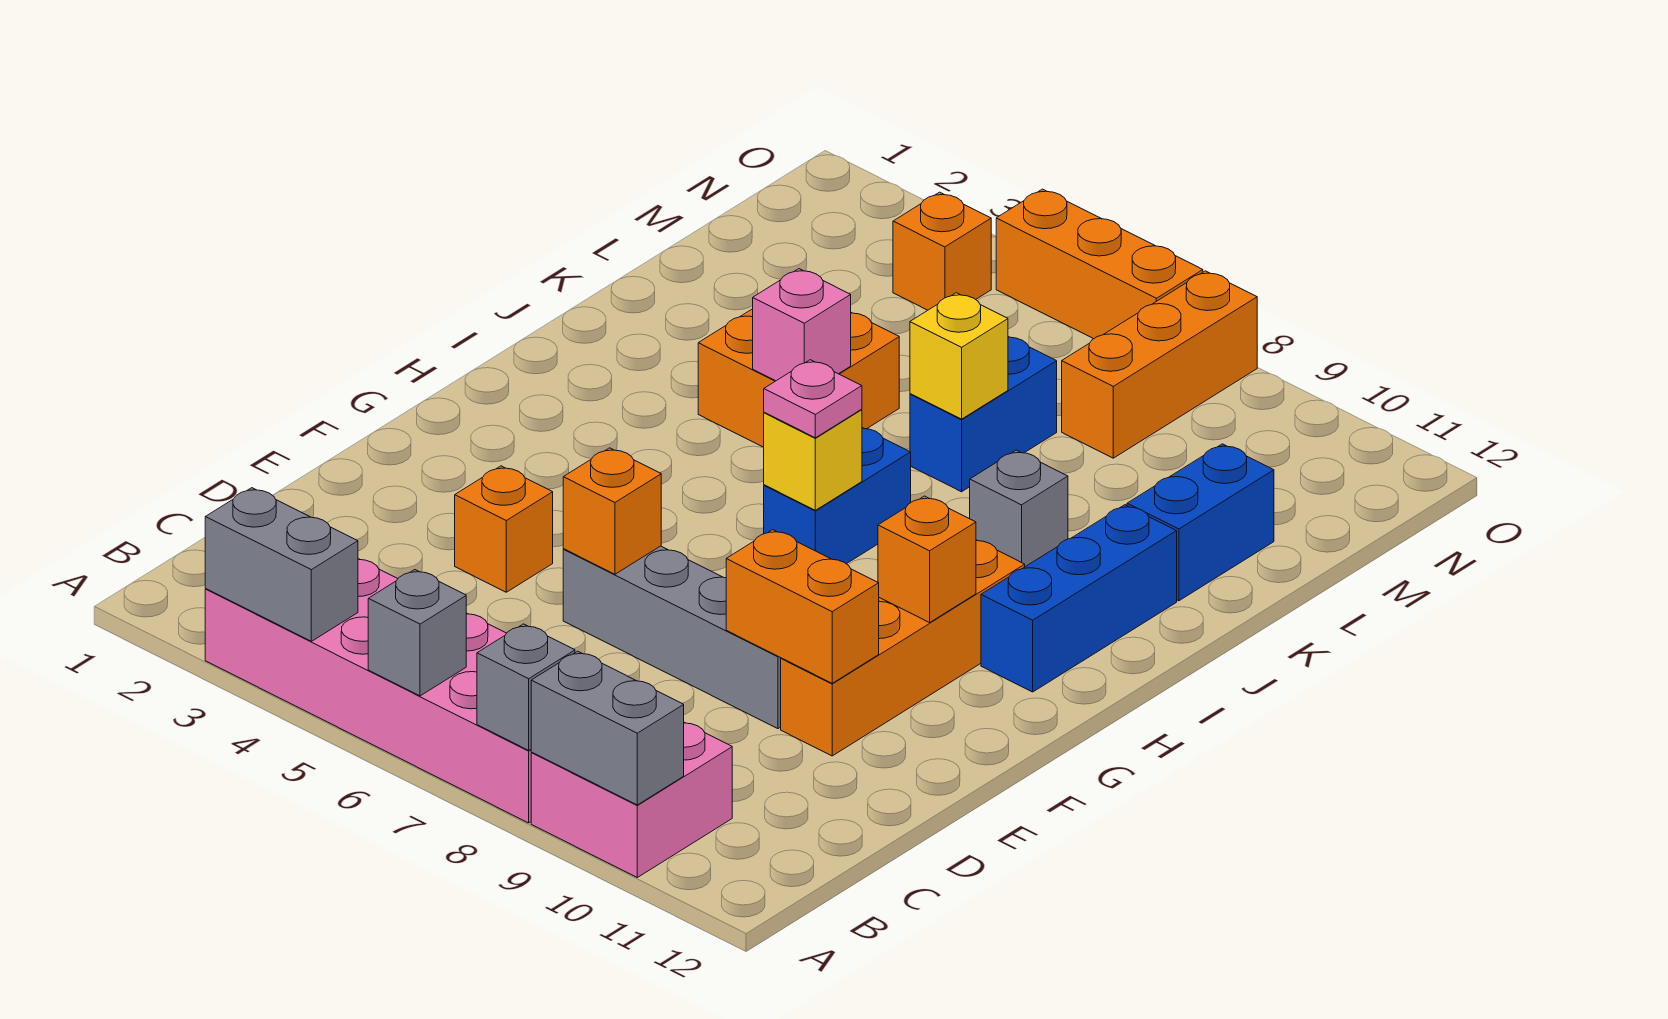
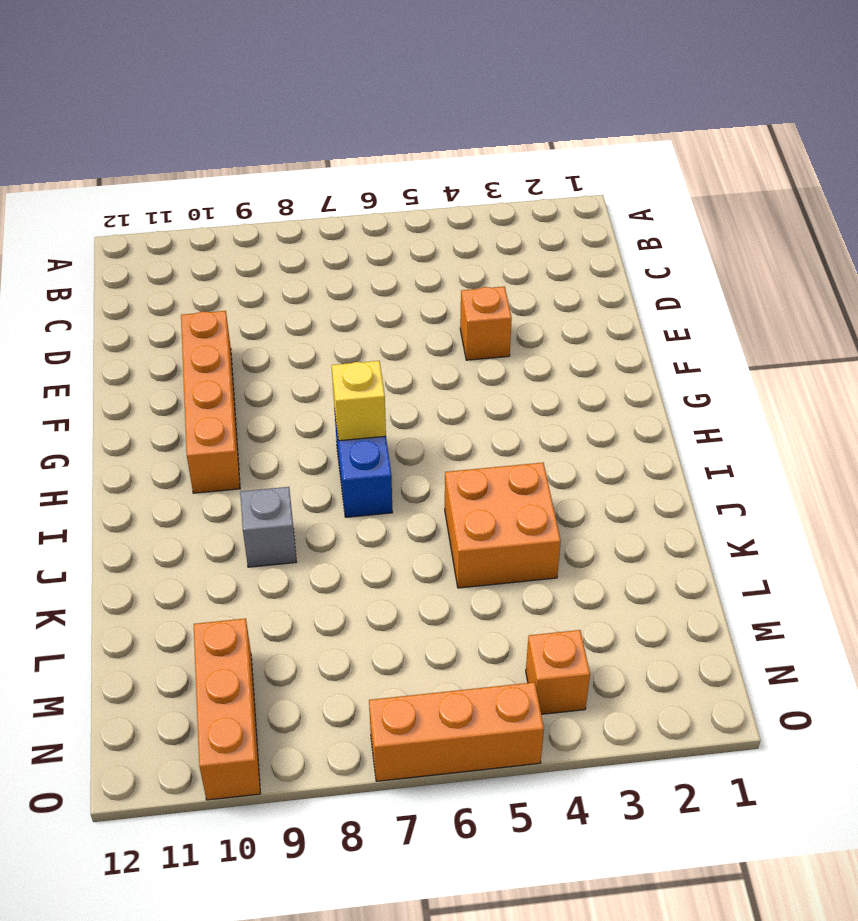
orange brick M10:O10 level 1 -> orange brick M8:O8 level 1
none -> pink brick A3:B8 level 1
none -> pink brick A9:B10 level 1
none -> grey brick E6:E9 level 1

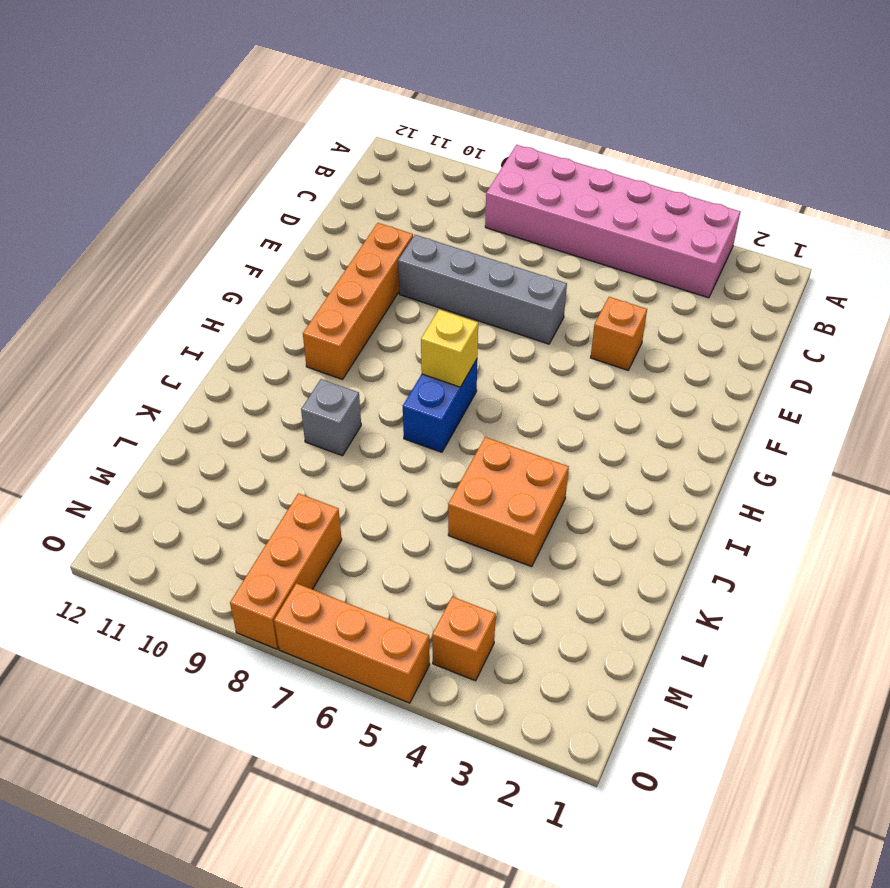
none -> pink brick A9:B10 level 1
none -> blue brick H11:J11 level 1
none -> blue brick K7:L7 level 1

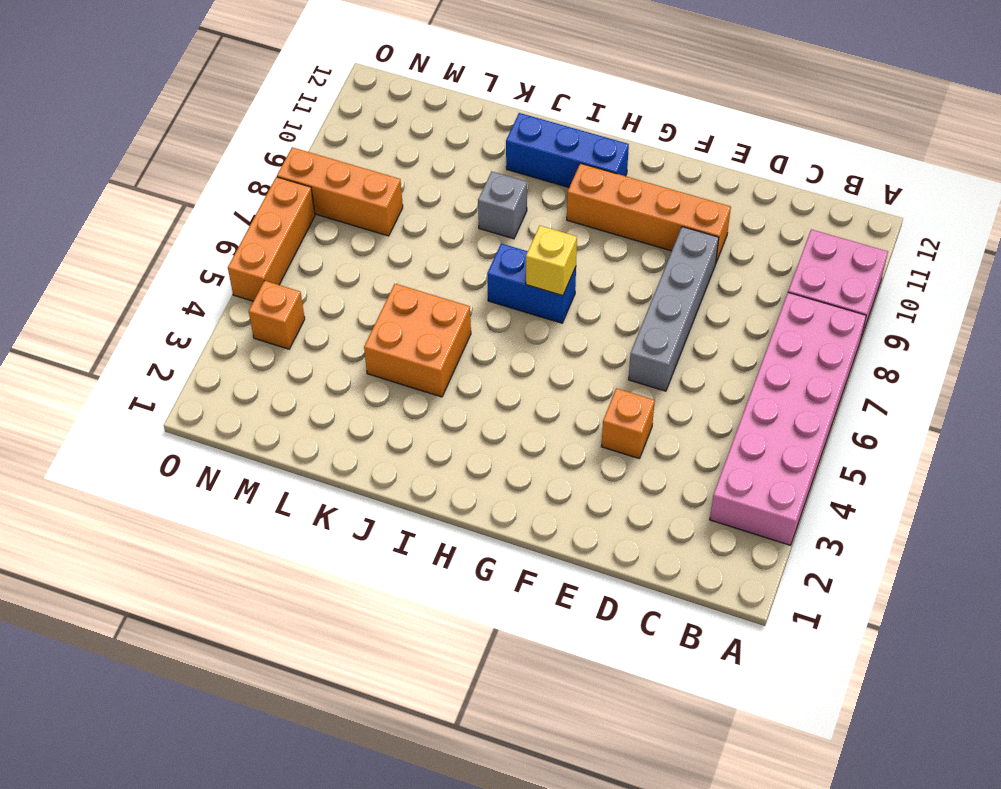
none -> blue brick K7:L7 level 1
none -> blue brick K11:L11 level 1
none -> grey brick A3:A4 level 2

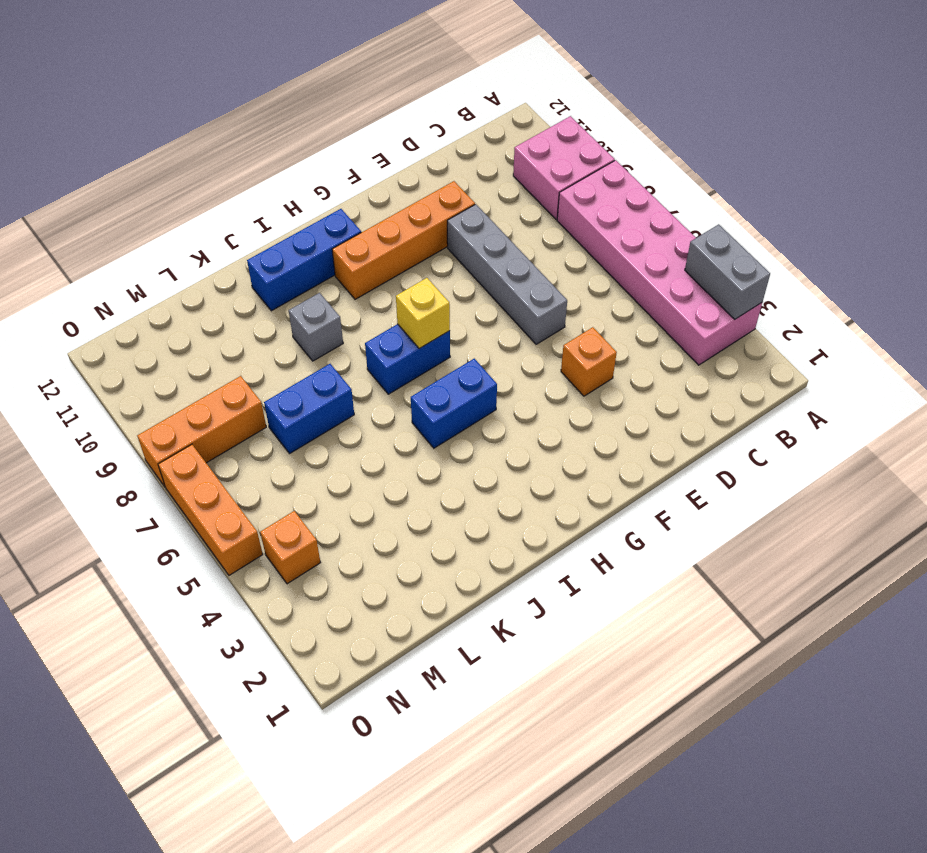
blue brick H5:I5 level 1 -> blue brick K11:L11 level 1
none -> orange brick J4:K5 level 1
none -> grey brick A6 level 2
none -> grey brick A8 level 2

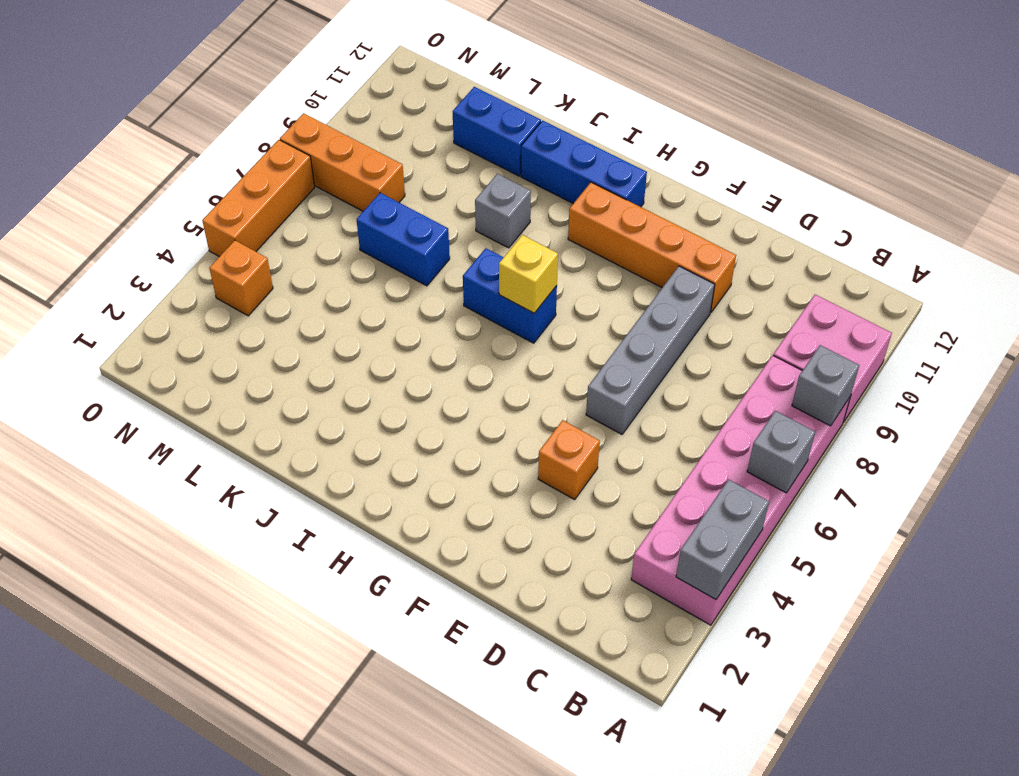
none -> orange brick J4:K5 level 1
none -> grey brick A9:A10 level 2
none -> orange brick E6 level 2

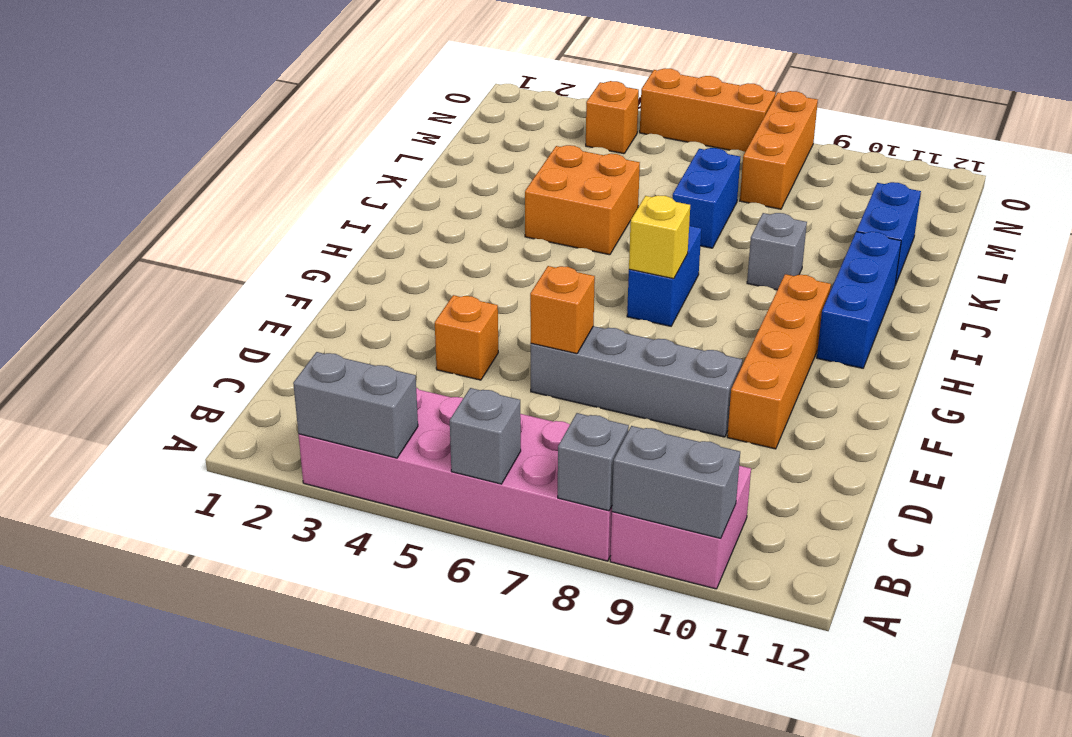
none -> orange brick E9:E10 level 2
none -> orange brick G10 level 2
none -> pink brick J5 level 2

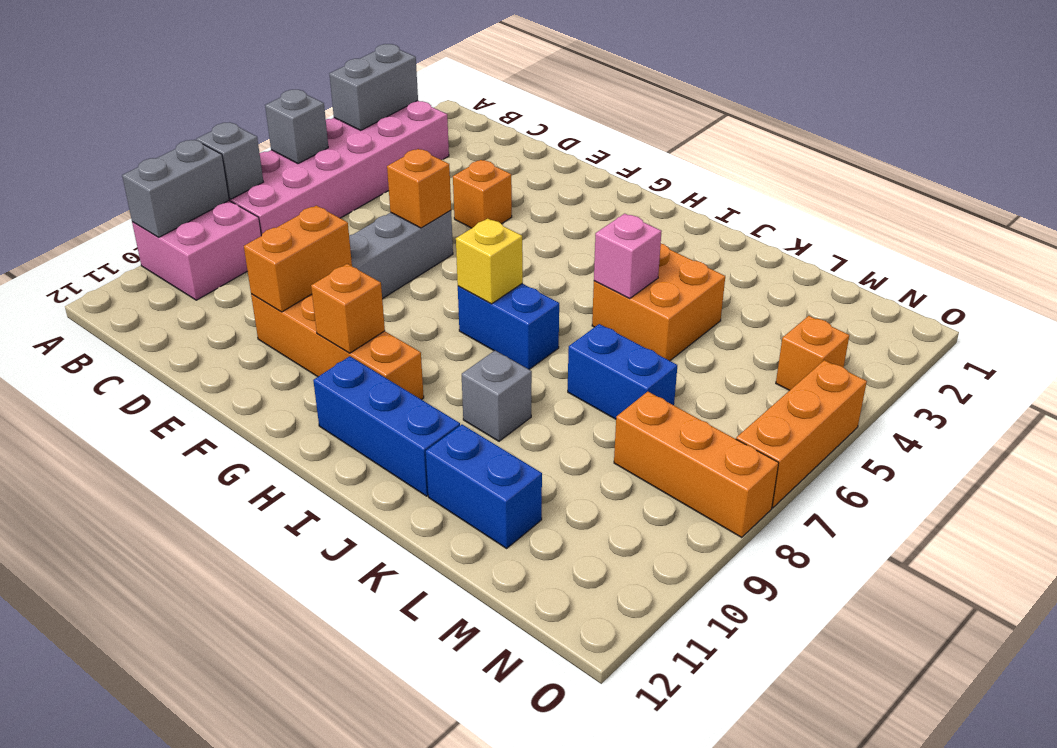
none -> yellow brick K7 level 2
none -> pink plate H7 level 3

